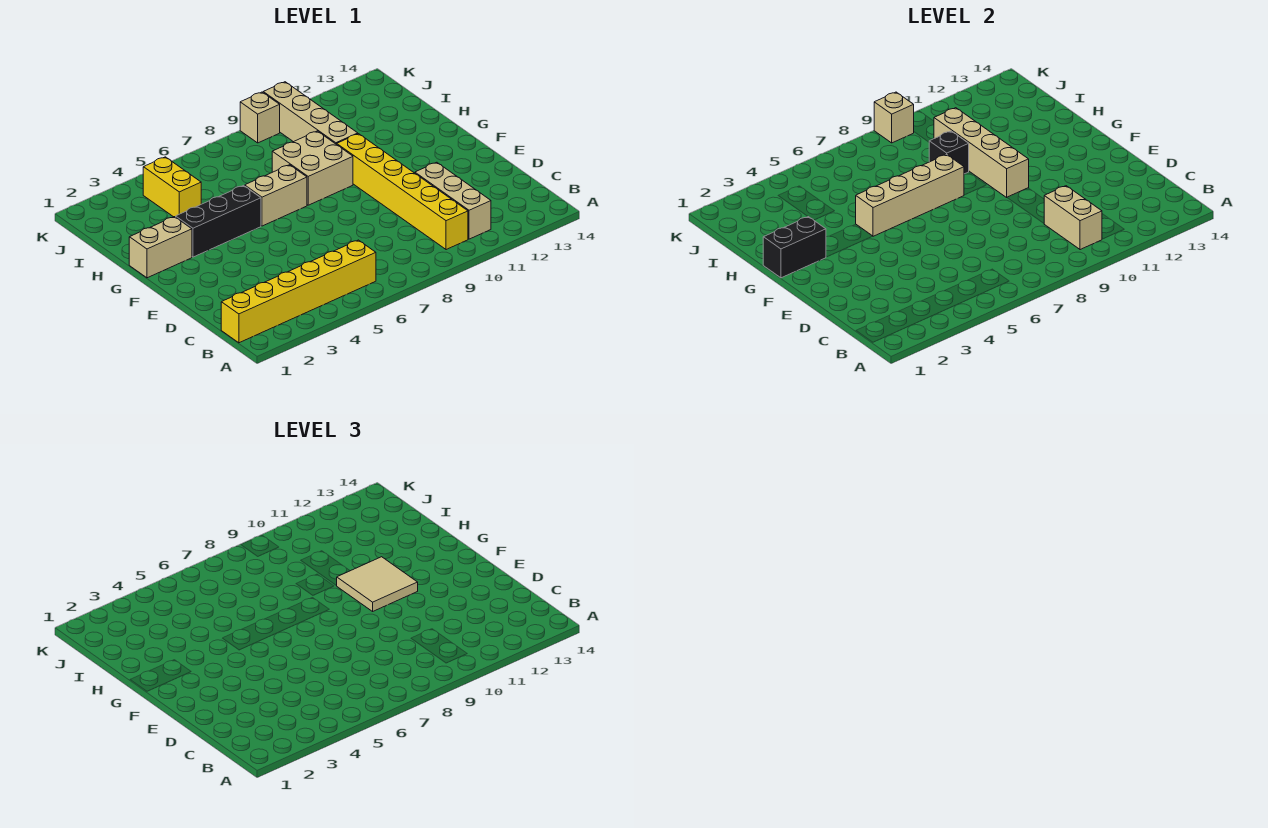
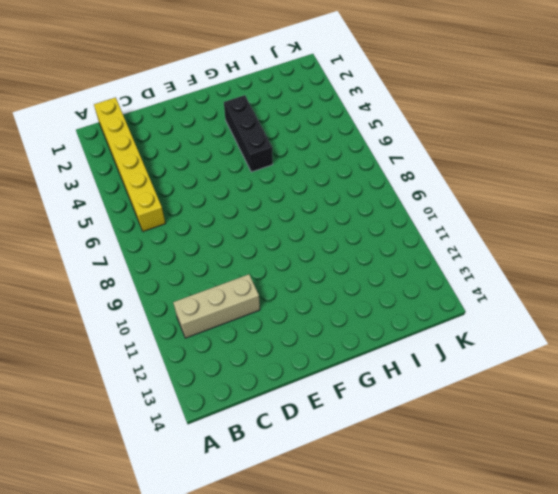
none -> yellow brick B10:G10 level 1
none -> tan brick G1:G2 level 1
none -> tan brick G6:G7 level 1

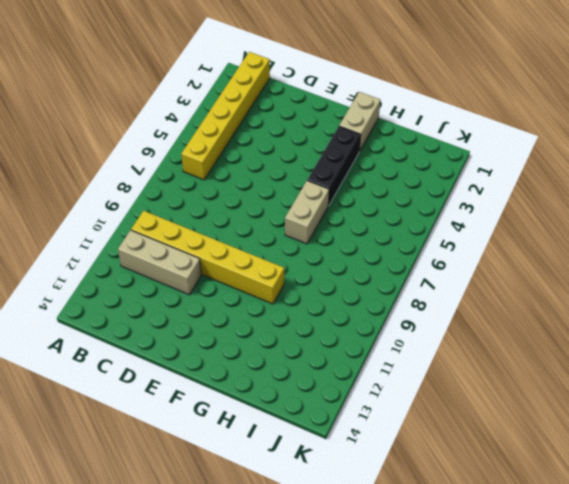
none -> tan brick G8:H9 level 1
none -> tan brick H10:K10 level 1
none -> yellow brick I4:J4 level 1

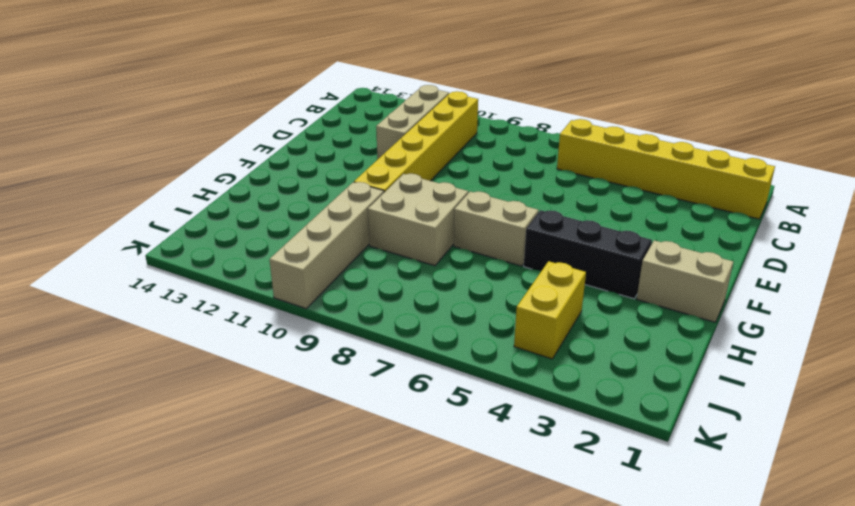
none -> tan brick K9 level 1
none -> tan brick B10:C10 level 2
none -> tan brick F10:I10 level 2

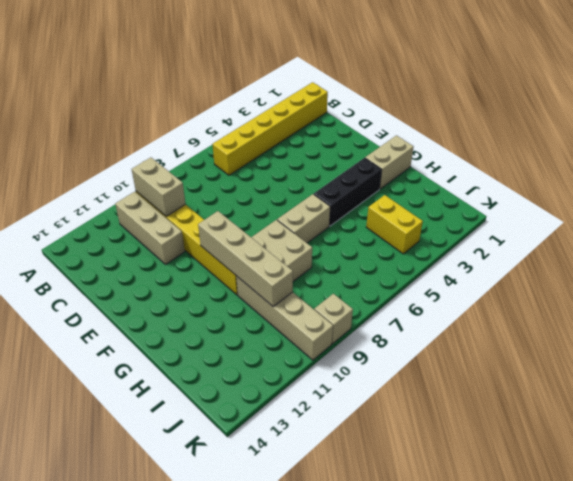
none -> black brick G1:G2 level 2
none -> tan brick G5:G8 level 2
none -> black brick H9 level 2

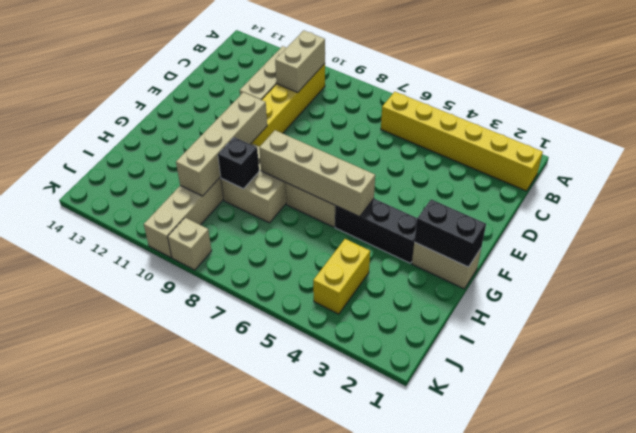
none -> tan brick K9 level 2
none -> tan tile F10:G11 level 3

